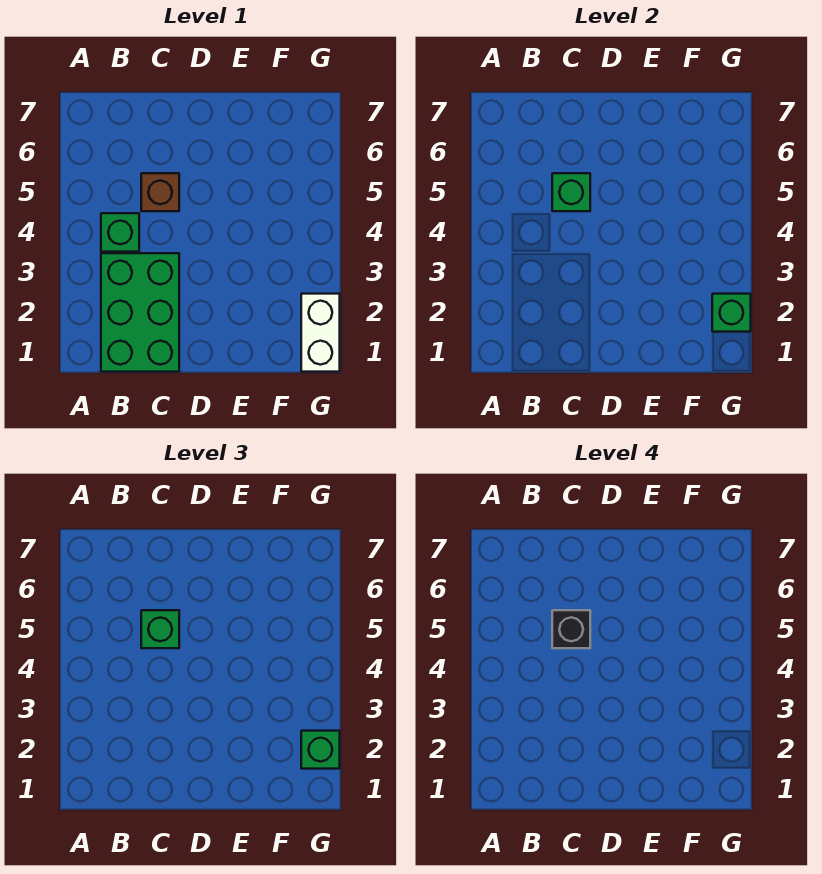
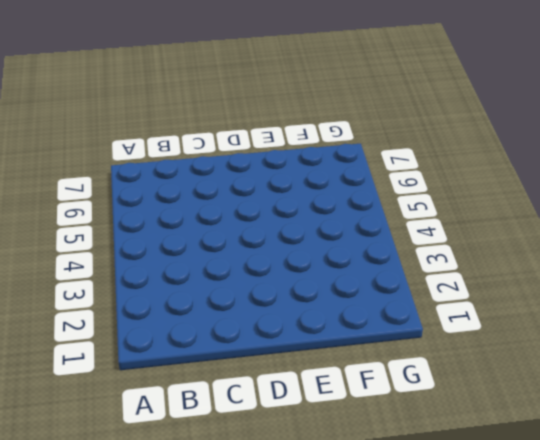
none -> green brick B1:C3 level 1
none -> green brick B4 level 1

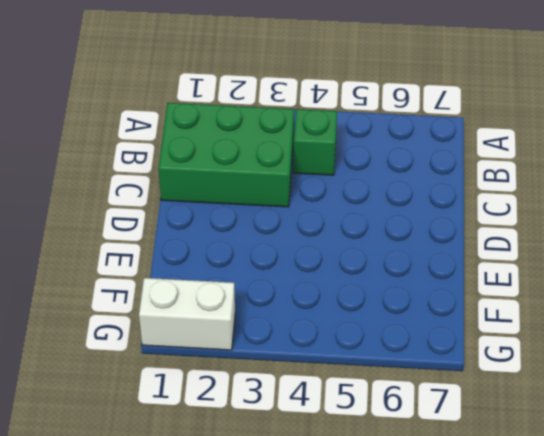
none -> brown brick C5 level 1
none -> green brick C5 level 2

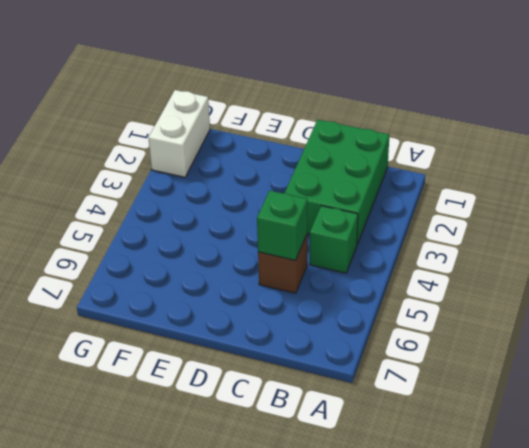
none -> green brick G2 level 2
none -> green brick C5 level 3

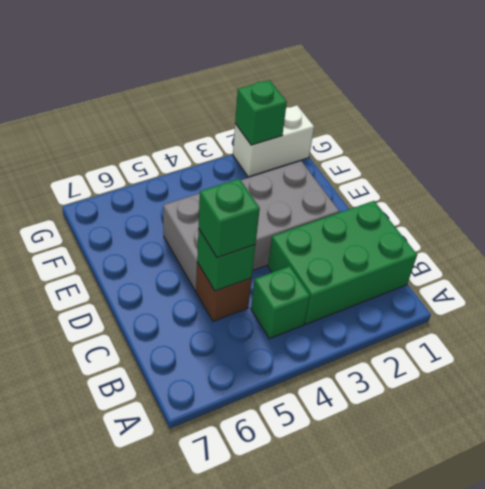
grey brick D2:E5 level 1 -> none
none -> green brick G2 level 3
none -> black brick C5 level 4

